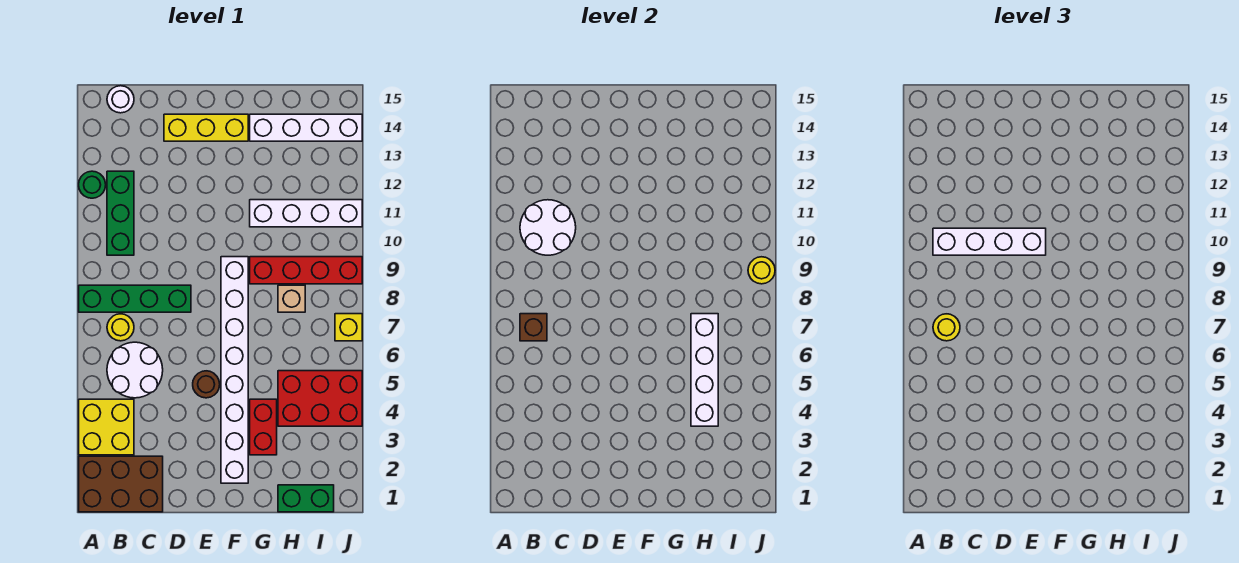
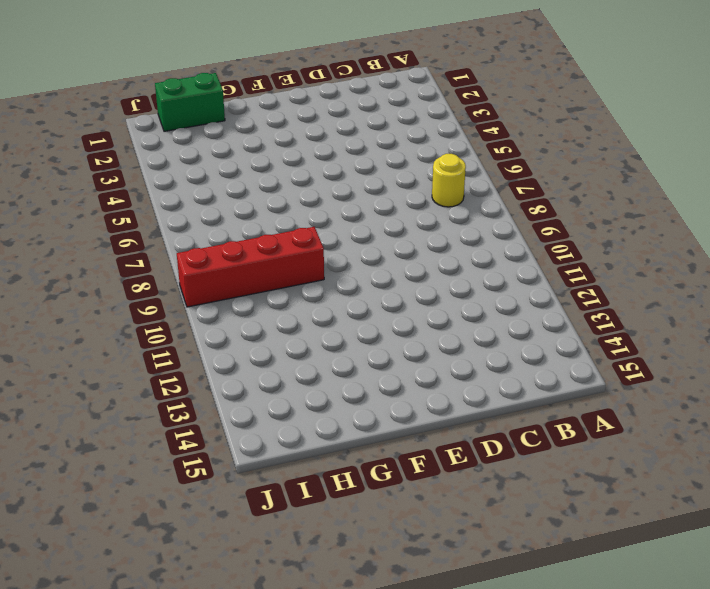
none -> brown brick A1:C2 level 1
none -> yellow brick A3:B4 level 1
none -> green brick A8:D8 level 1

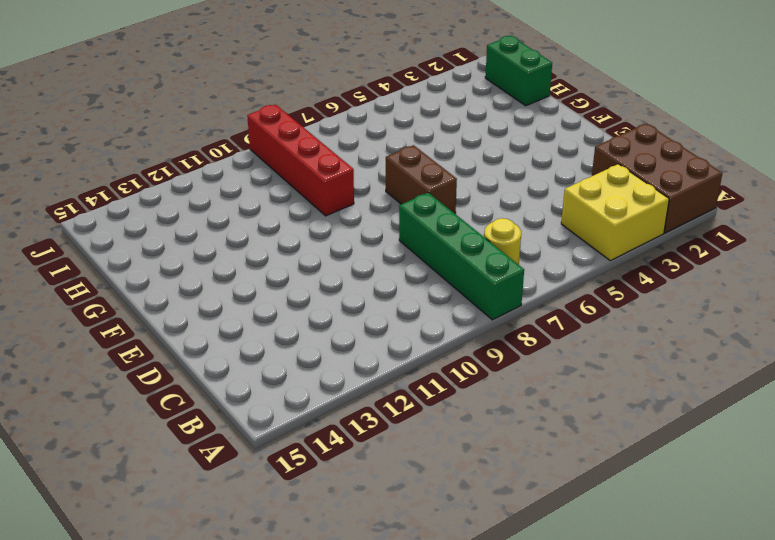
brown brick E7:F7 level 1 -> white brick F2:F9 level 1
none -> green round brick A12 level 1
none -> white round brick B5:C6 level 1
none -> green brick B10:B12 level 1

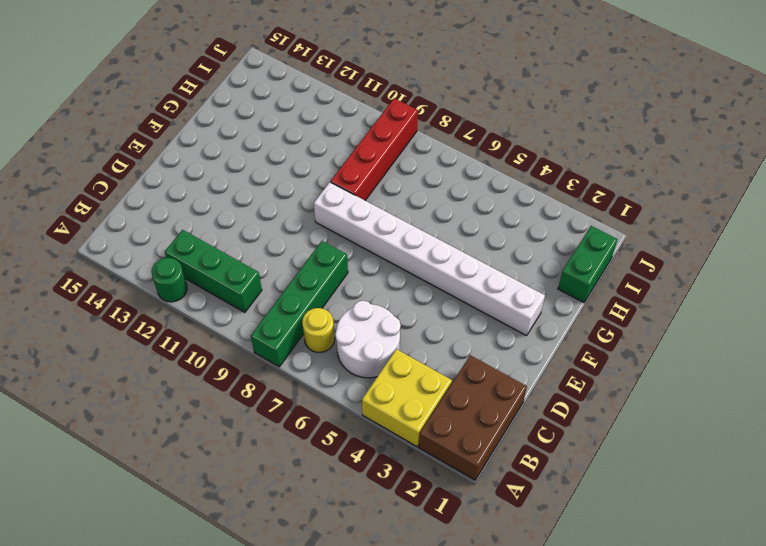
none -> white round brick B15 level 1
none -> yellow brick D14:F14 level 1
none -> brown round brick E5 level 1

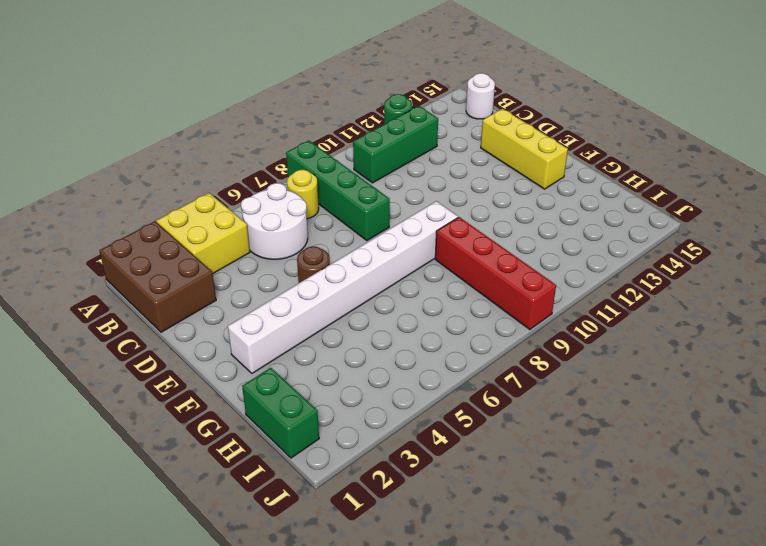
none -> red brick G3:G4 level 1
none -> white brick G11:J11 level 1
none -> white brick G14:J14 level 1

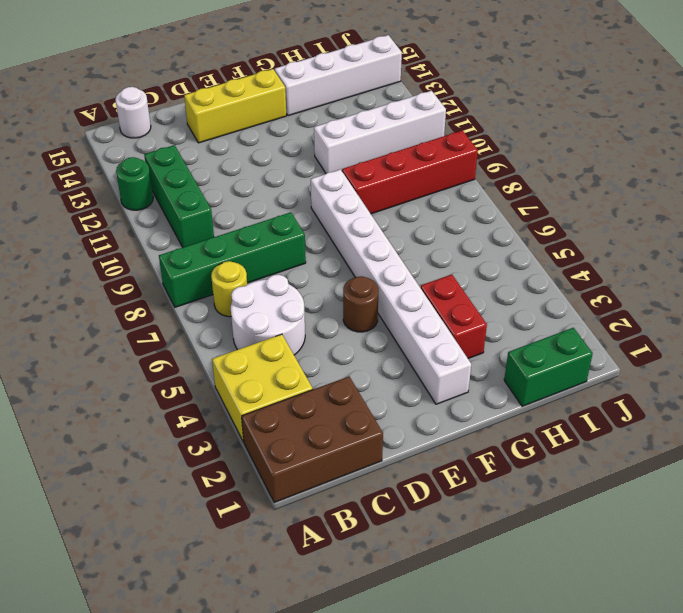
none -> red brick H4:J5 level 1
none -> tan brick H8 level 1
none -> yellow brick J7 level 1

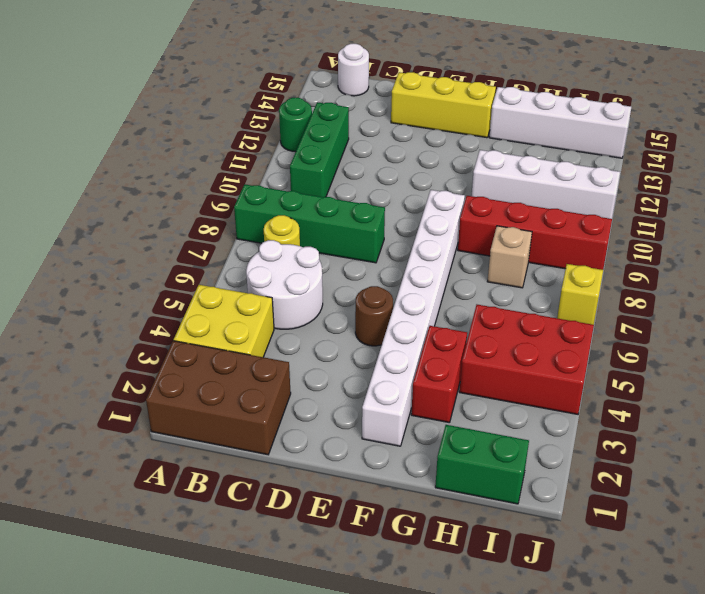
none -> brown brick B7 level 2
none -> white round brick B10:C11 level 2
none -> white brick H4:H7 level 2

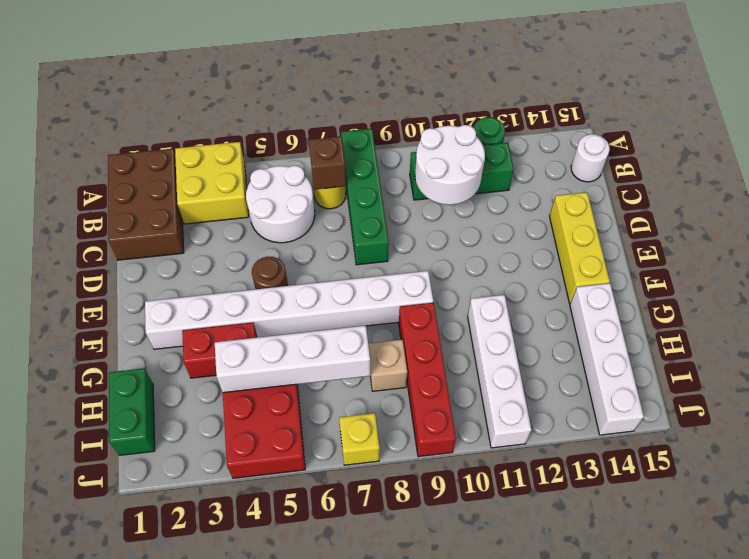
none -> yellow round brick J9 level 2
none -> yellow round brick B7 level 3
none -> white brick B10:E10 level 3

